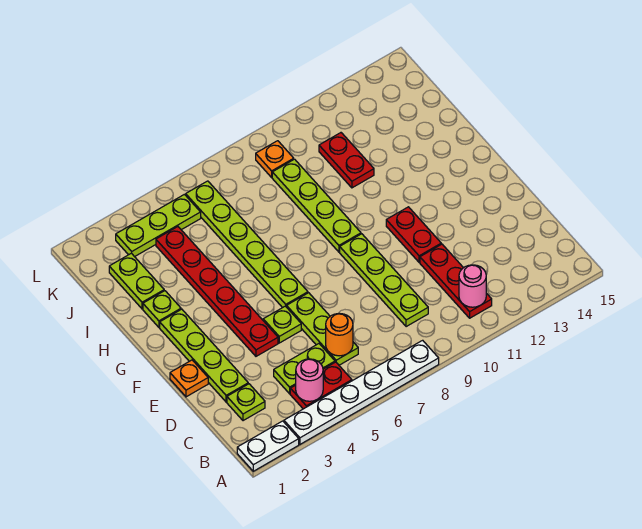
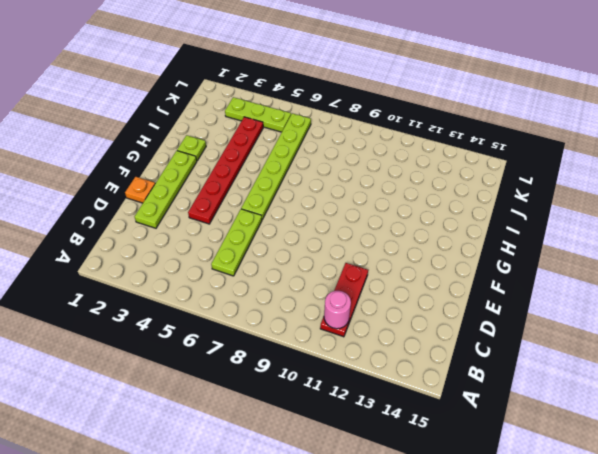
none -> white plate A1:A2 level 1
none -> white plate A3:A8 level 1
none -> red plate B4:B5 level 1

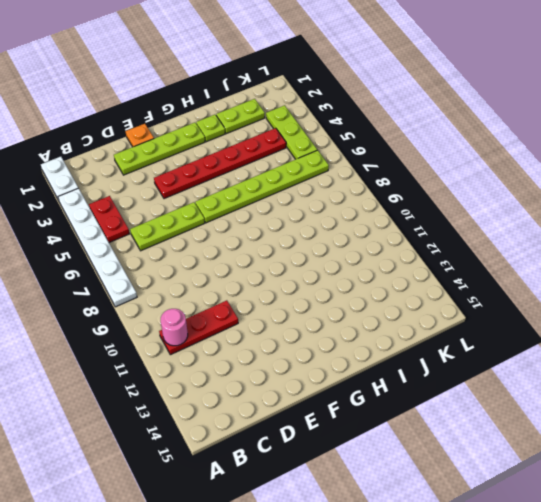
none -> lime plate C2 level 1
none -> lime plate C4:C5 level 1
none -> lime plate C9:F9 level 1

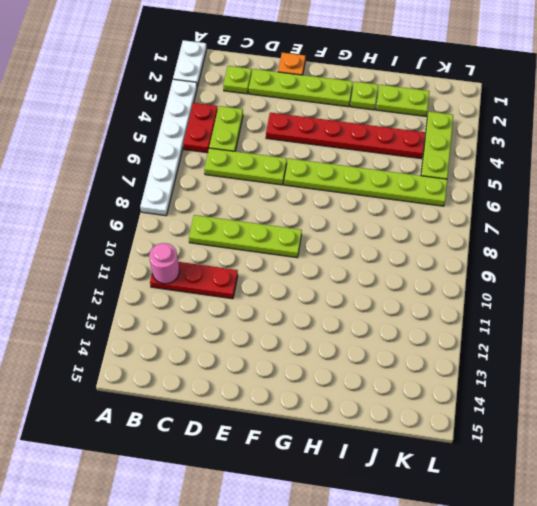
none -> lime plate E5 level 1
none -> red plate E11:F11 level 1
none -> lime plate G9:J9 level 1

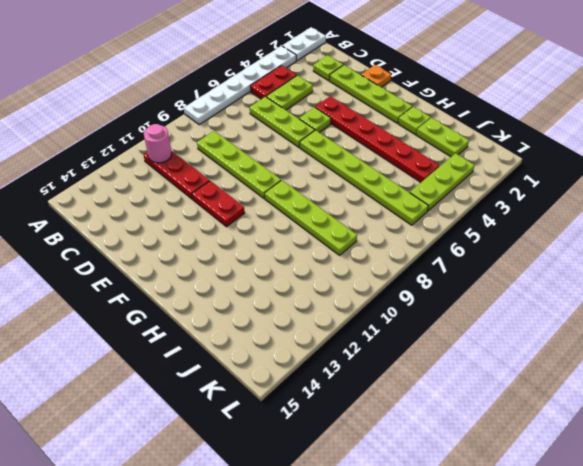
none -> red plate I11:J11 level 1
none -> orange plate K9 level 1
none -> pink round brick B4 level 2

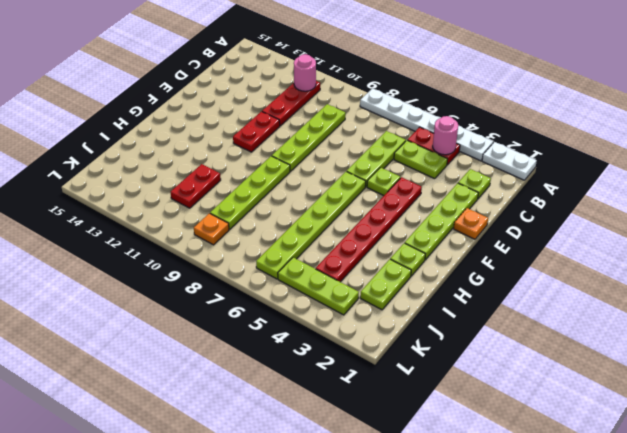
none -> orange round brick C6 level 2

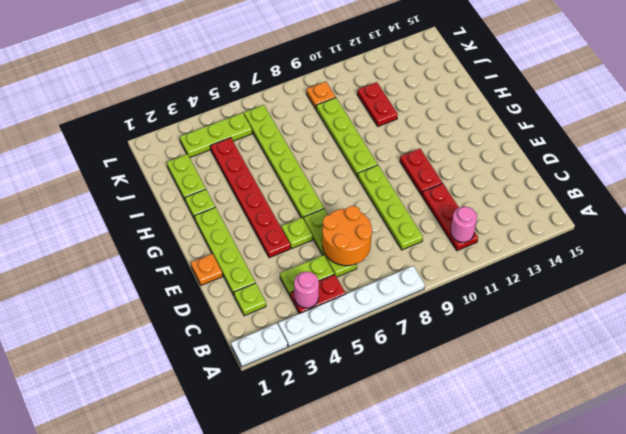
orange round brick C6:D7 level 2 -> orange round brick C6 level 2

